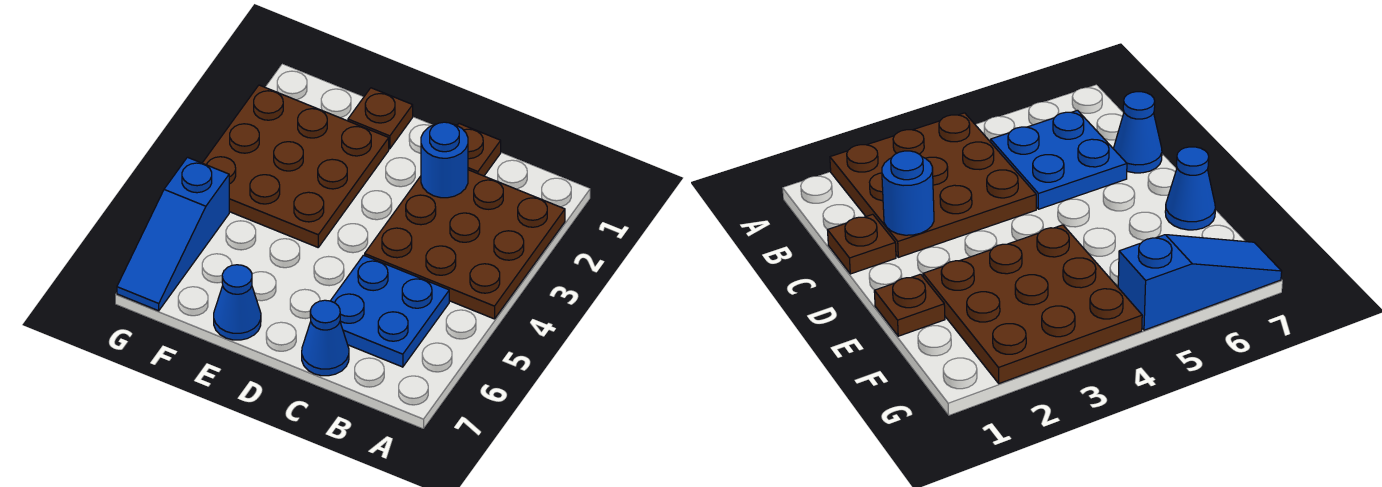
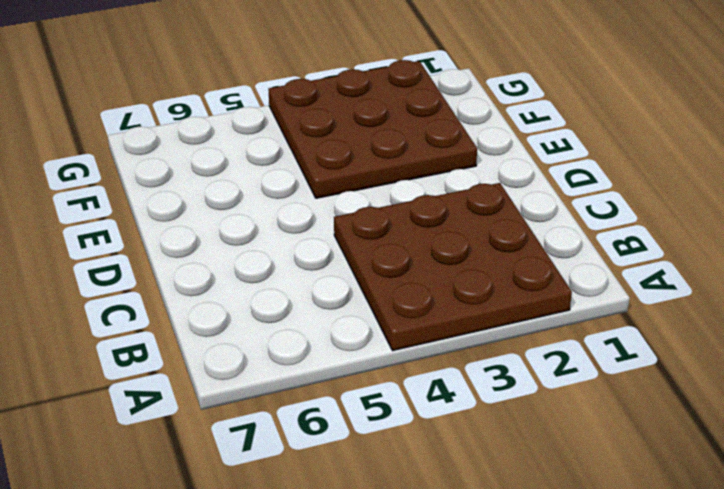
none -> blue plate B5:C6 level 1
none -> brown plate C1 level 1

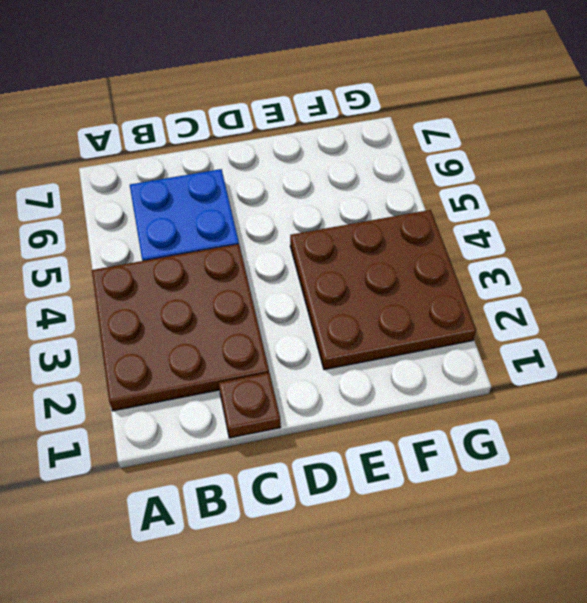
none -> blue cone C7 level 1
none -> brown plate E1 level 1

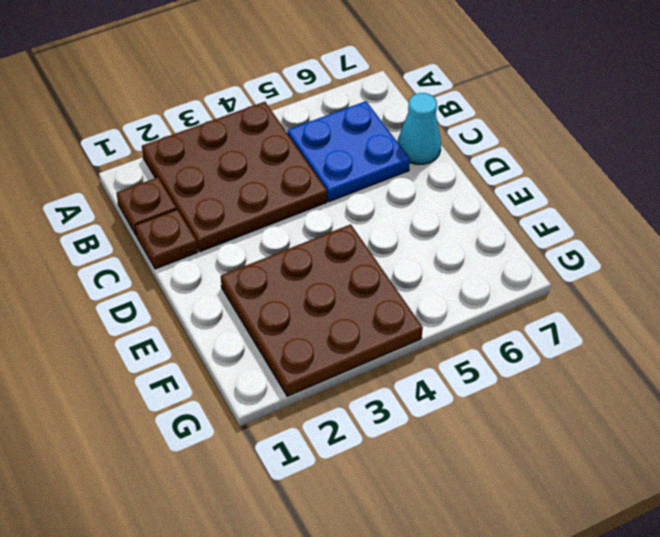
brown plate B1 level 1 -> brown plate E1 level 1
cyan cone C7 level 1 -> blue cone C7 level 1
none -> blue cone E7 level 1
none -> blue slope G5:G7 level 1 top 5

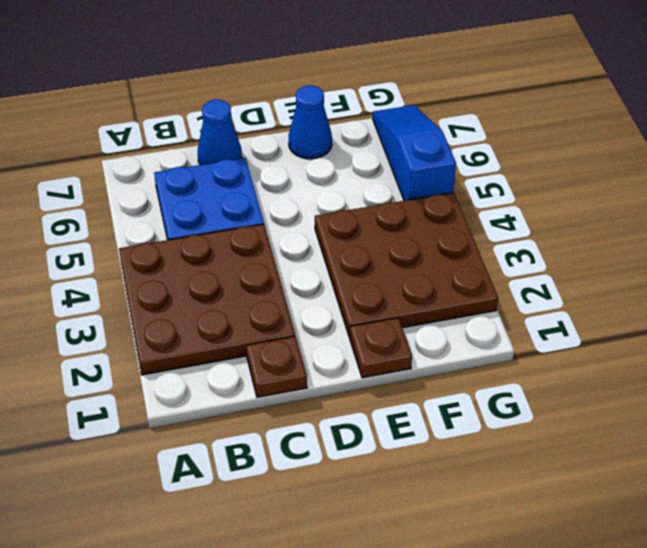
none -> blue round brick C2 level 2

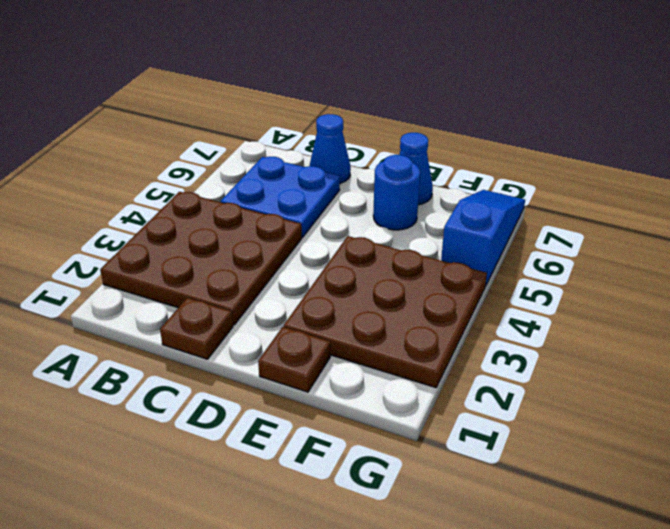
blue round brick E6 level 1 -> blue round brick C2 level 2

